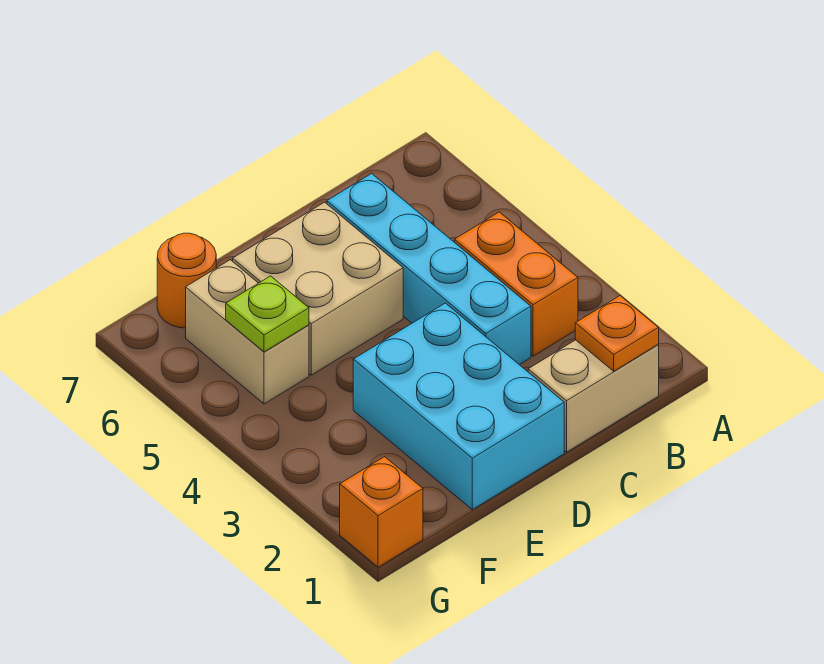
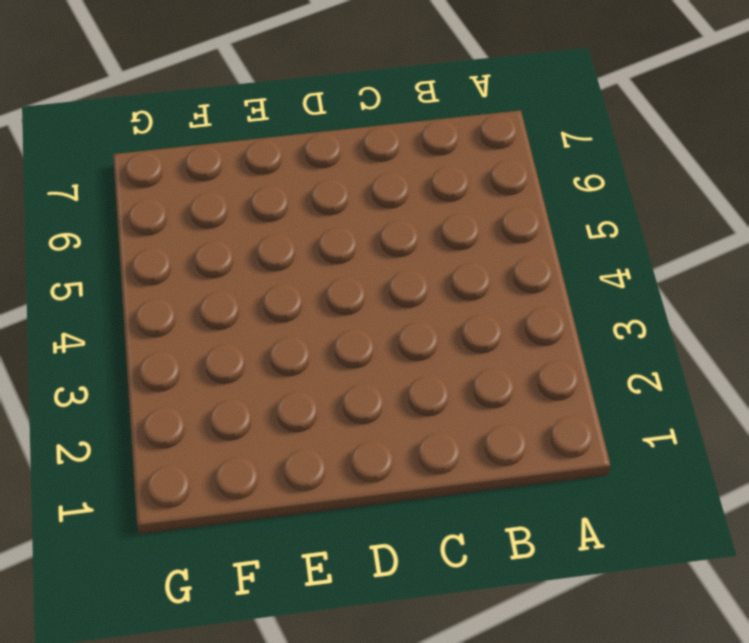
none -> tan brick B1:C1 level 1
none -> orange brick B3:B4 level 1

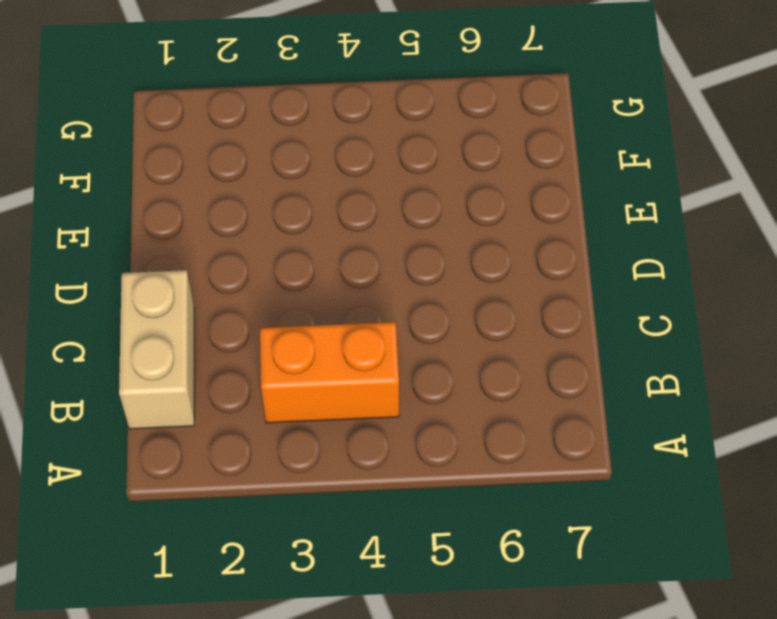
none -> cyan brick C3:C6 level 1
none -> cyan brick D1:E3 level 1

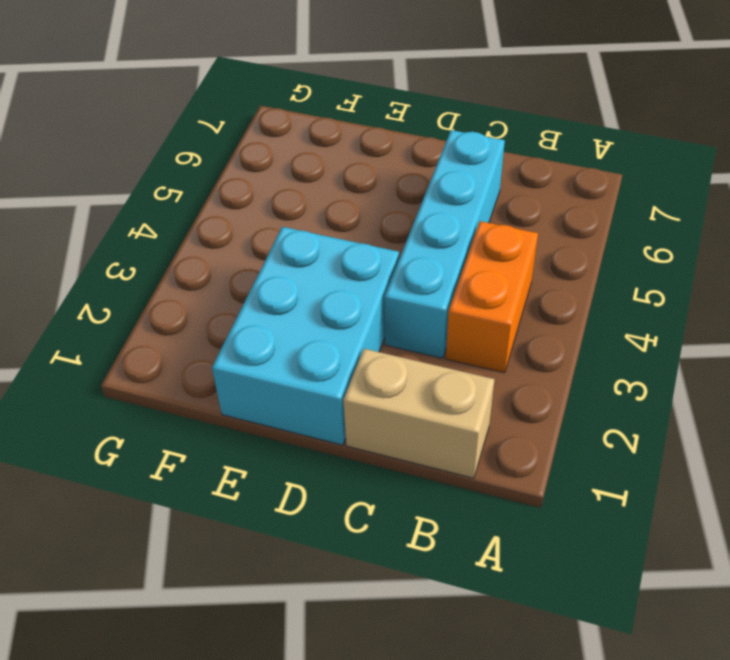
none -> tan brick D5:E6 level 1
none -> tan brick F5:F6 level 1

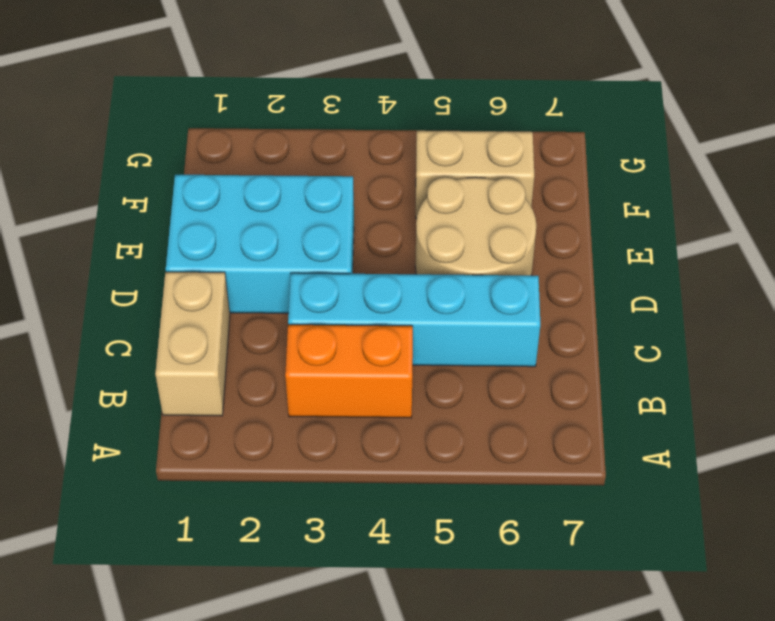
tan round brick D5:E6 level 1 -> tan brick D5:E6 level 1
none -> orange round brick F7 level 1
none -> orange brick G1 level 1

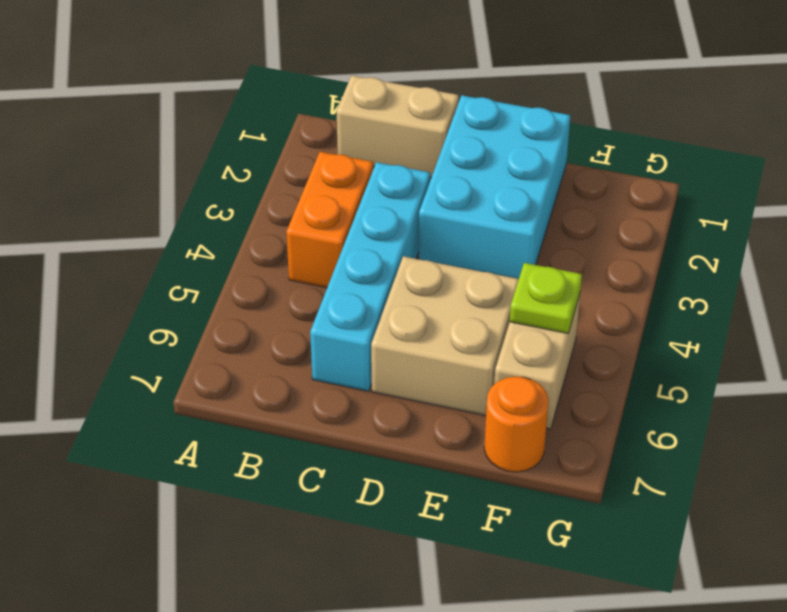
none -> orange brick G1 level 1
none -> orange plate B1 level 2

